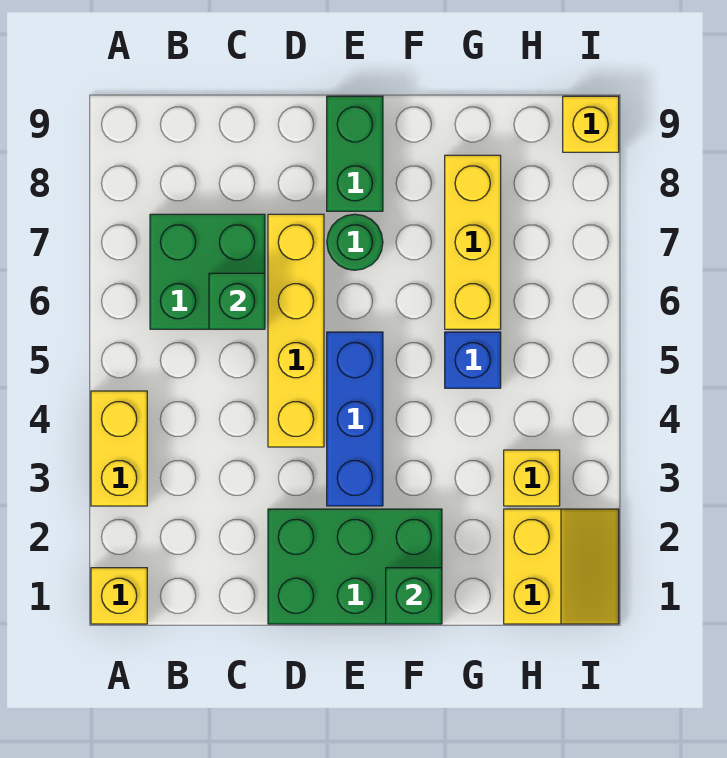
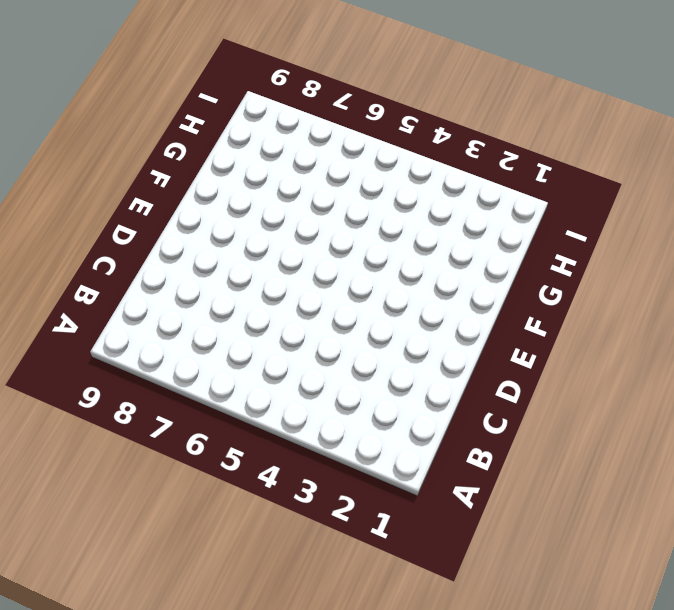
none -> yellow brick A1 level 1
none -> yellow brick A3:A4 level 1
none -> green brick B6:C7 level 1

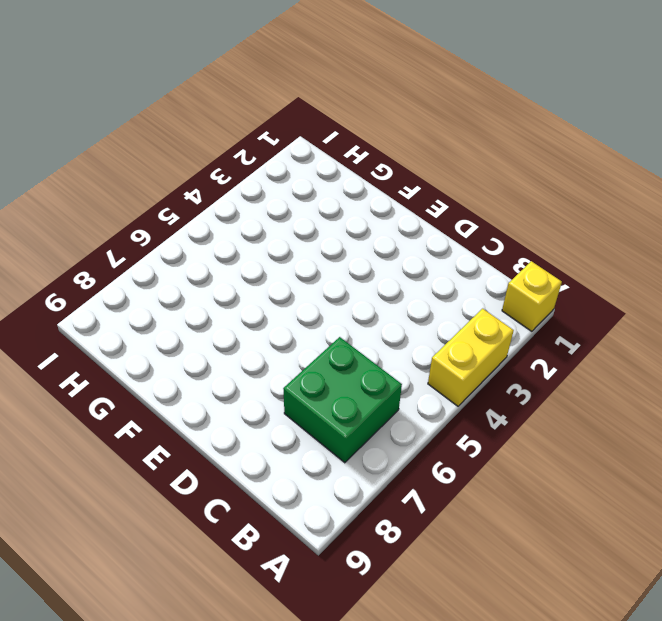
none -> green brick D1:F2 level 1
none -> yellow brick D4:D7 level 1
none -> blue brick E3:E5 level 1

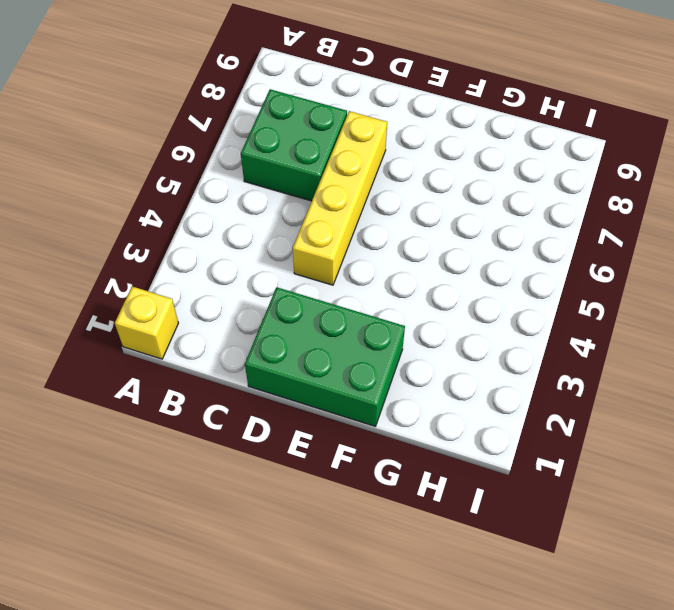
none -> yellow brick A3:A4 level 1
none -> blue brick E3:E5 level 1
none -> green round brick E7 level 1

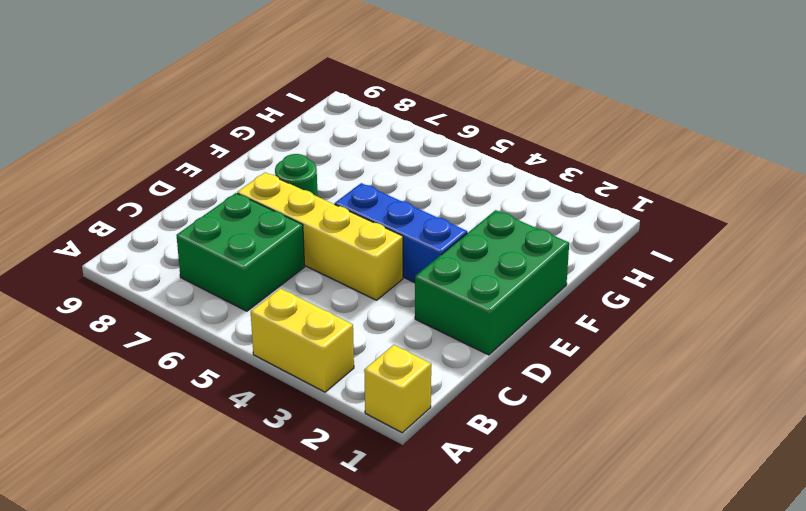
none -> green brick E8:E9 level 1
none -> blue brick G5 level 1
none -> yellow brick G6:G8 level 1

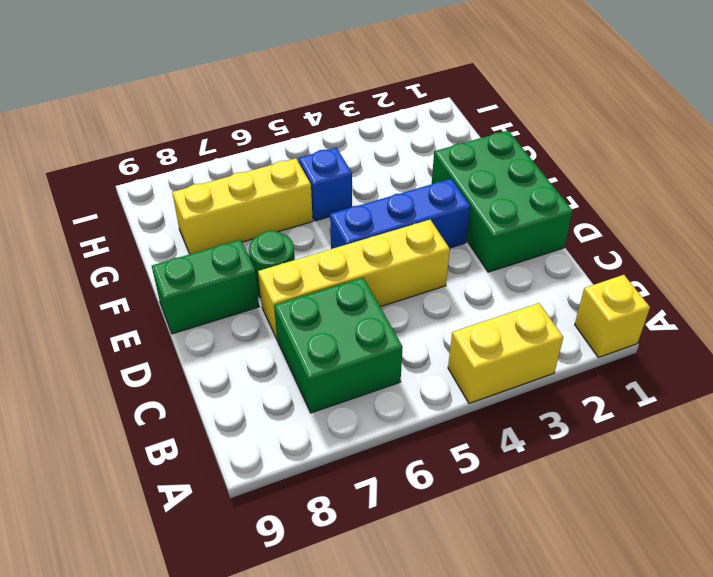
none -> yellow slope H1:I2 level 1 top H
none -> yellow brick H3 level 1
none -> yellow brick I9 level 1

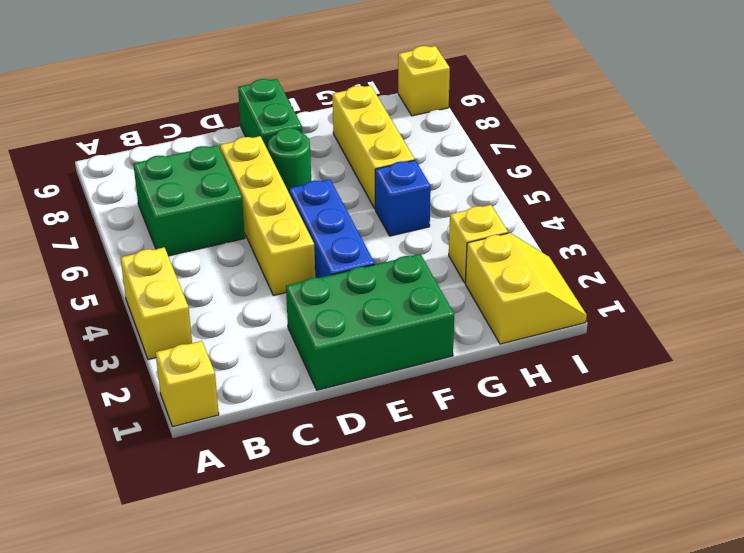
none -> green brick C6 level 2
none -> green brick F1 level 2

